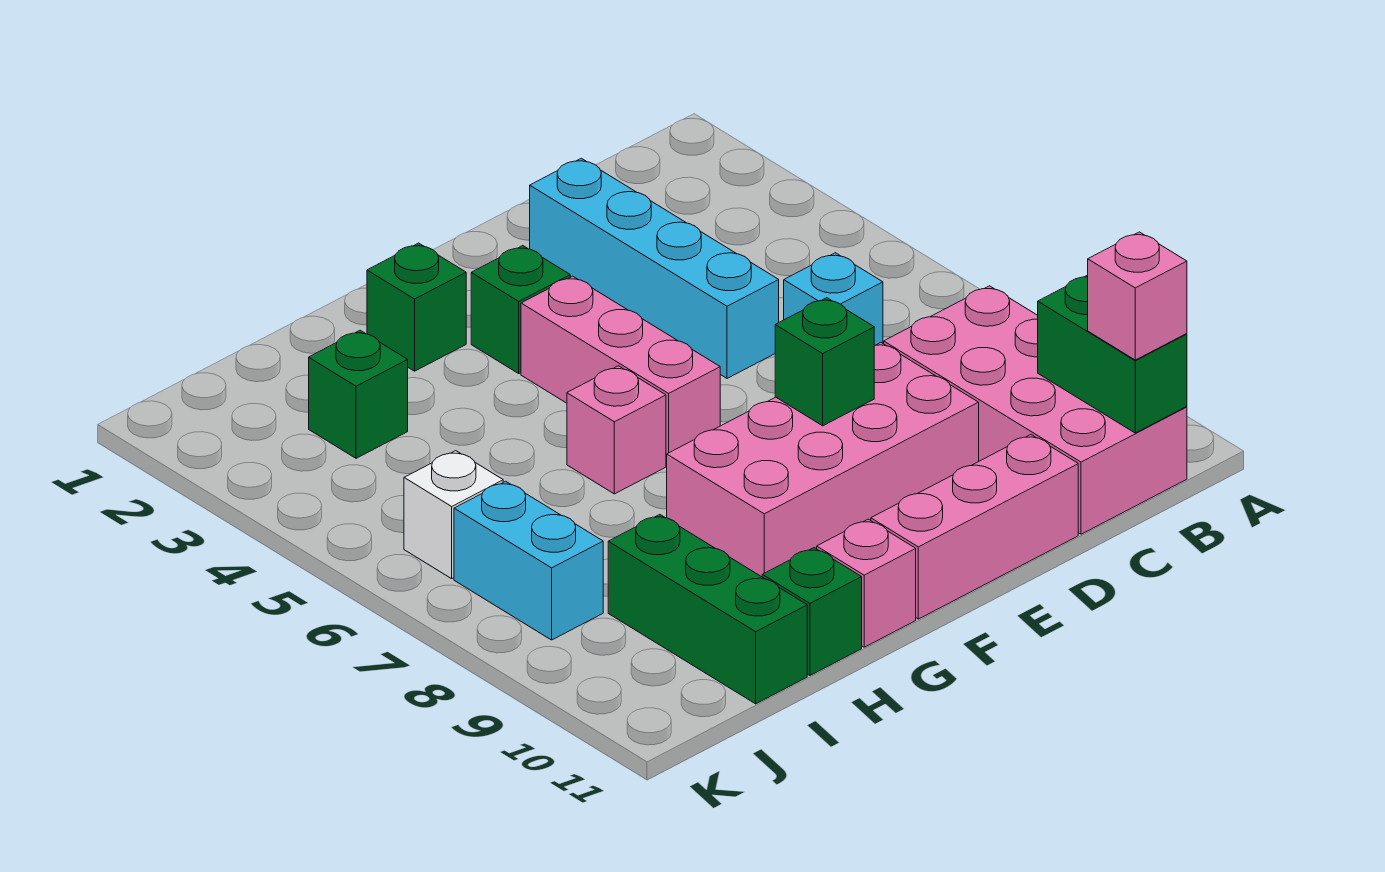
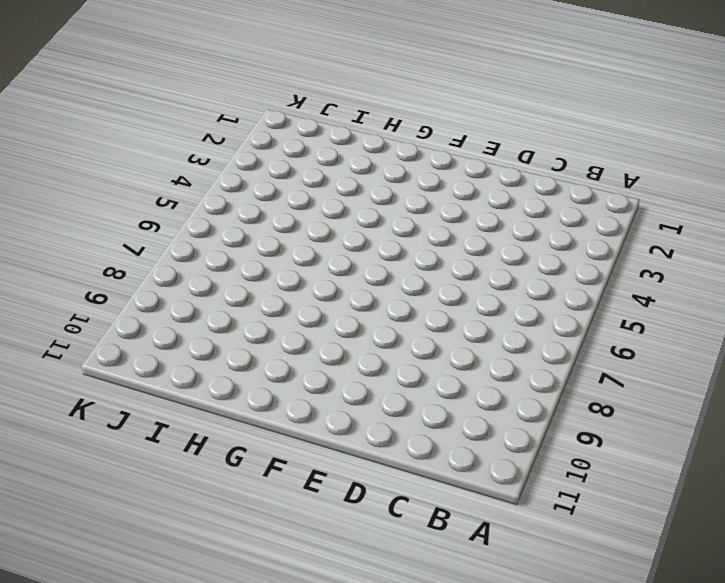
none -> pink brick B8:C11 level 1
none -> cyan brick C6 level 1
none -> cyan brick D2:D5 level 1

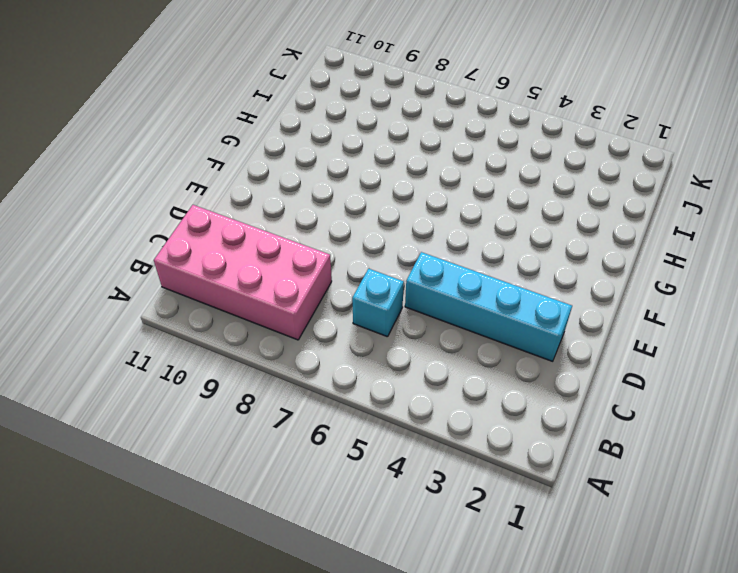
none -> pink brick D8:G9 level 1
none -> pink brick D11:F11 level 1
none -> green brick F3 level 1

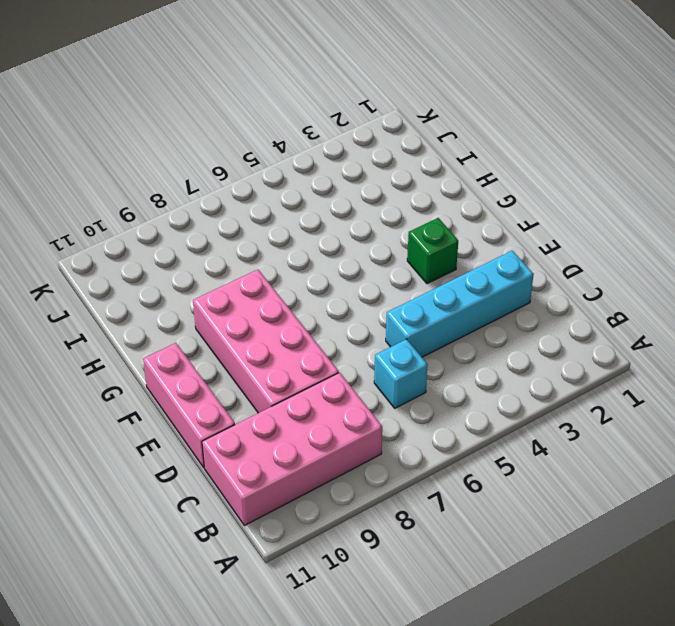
none -> pink brick F4:F6 level 1
none -> green brick G2 level 1
none -> pink brick G6 level 1

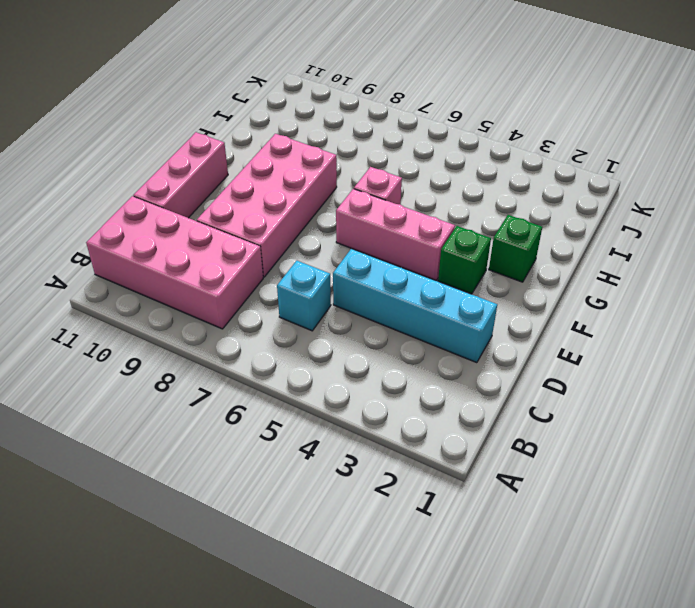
none -> pink brick G11 level 1
none -> green brick H11 level 1
none -> green brick I3 level 1

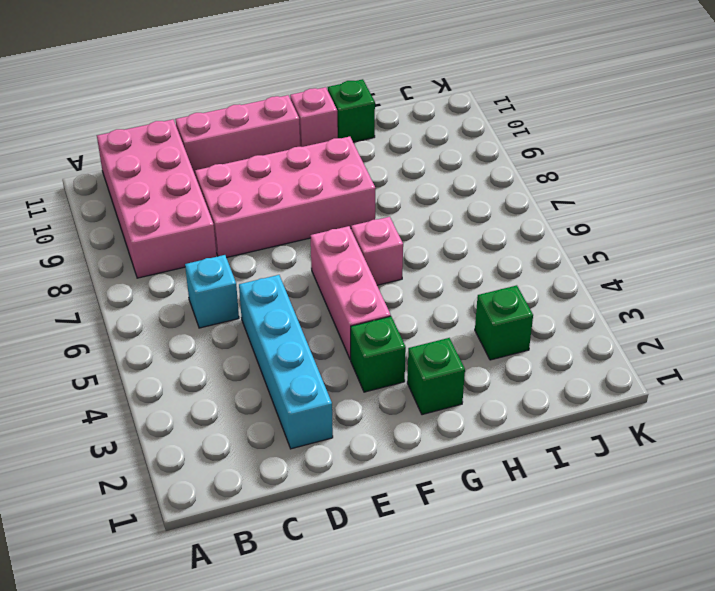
none -> green brick I9:I11 level 1
none -> white brick J6 level 1
none -> cyan brick J7:J8 level 1

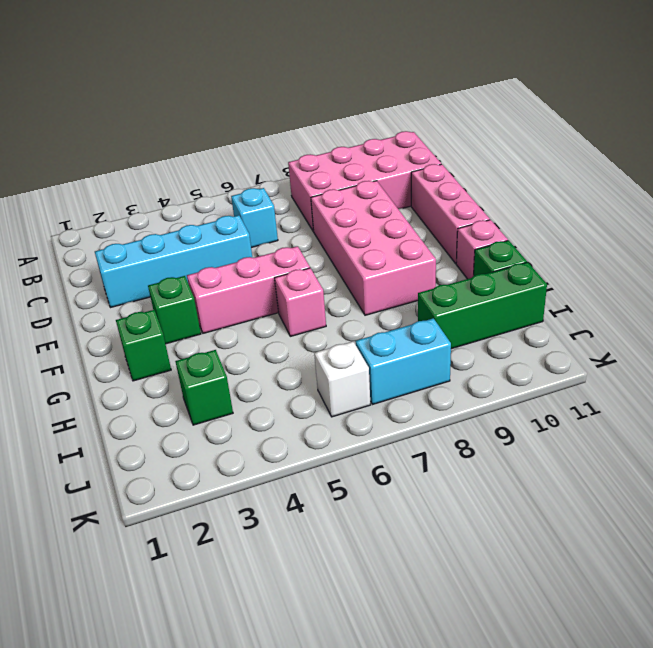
none -> green brick B10:B11 level 2
none -> green brick E8 level 2
none -> pink brick B11 level 3

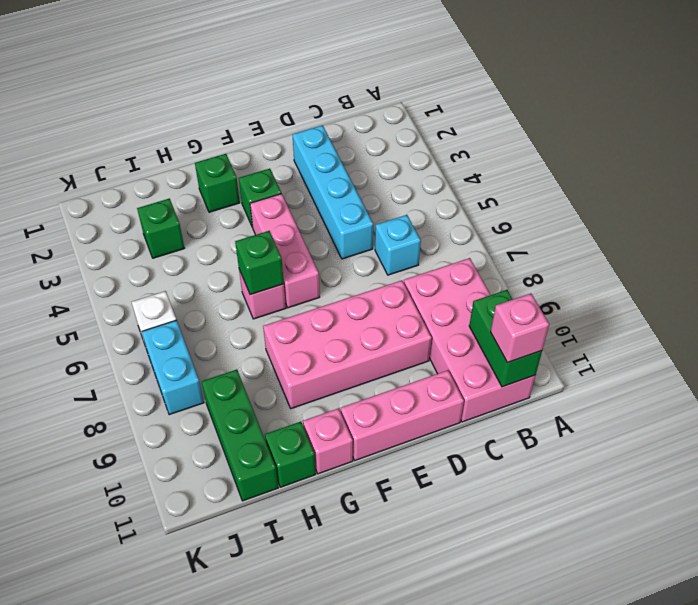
green brick G6 level 2 -> green brick E8 level 2

